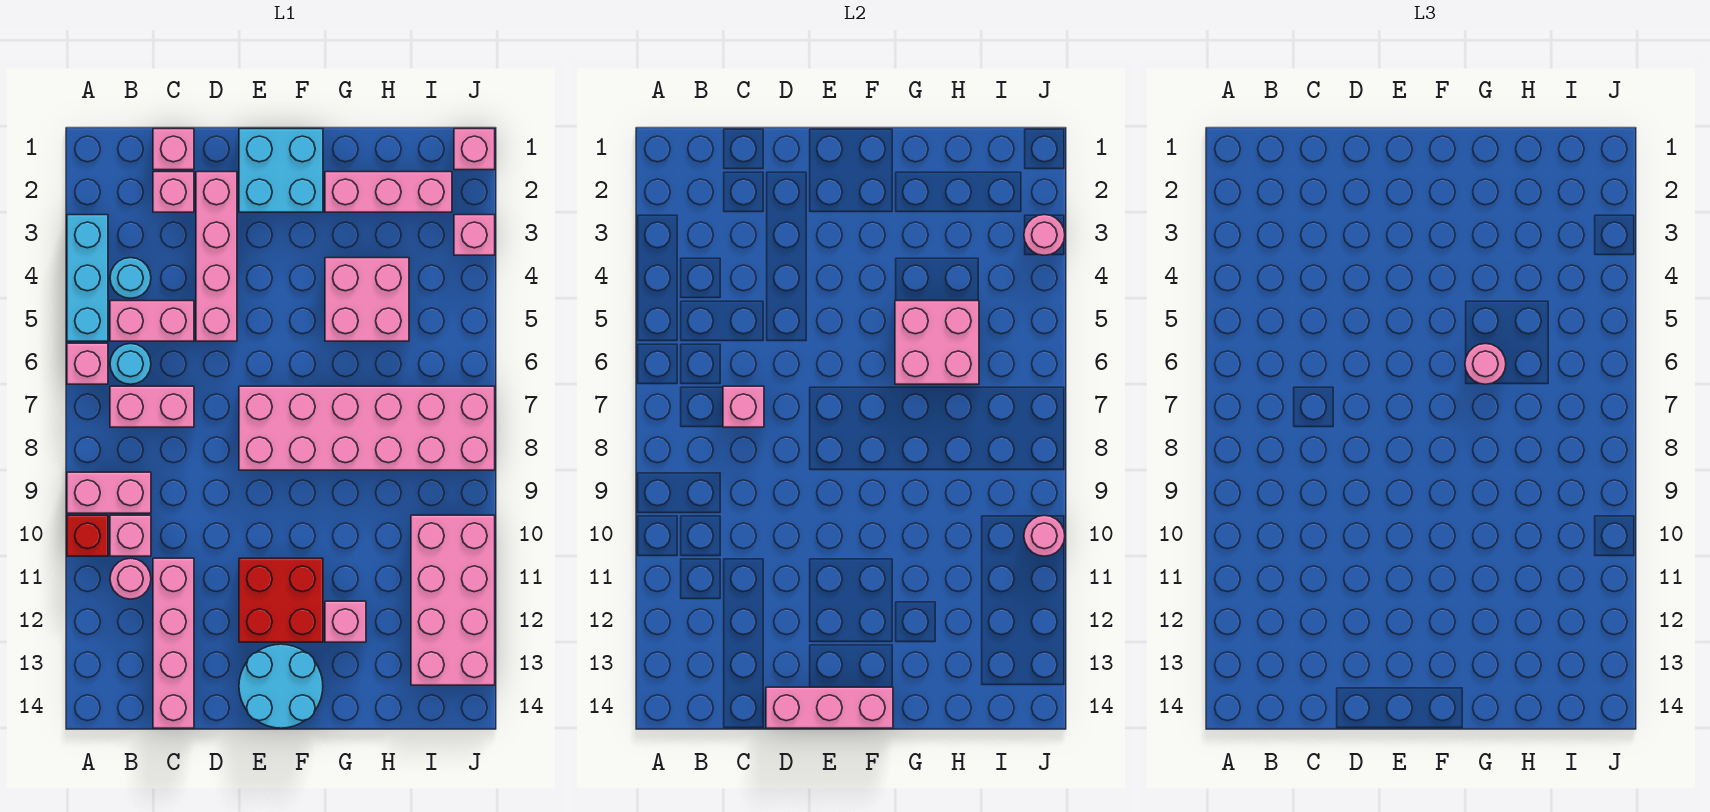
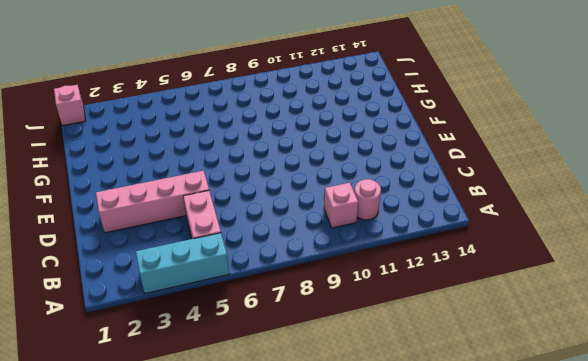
none -> pink brick A6 level 1
none -> pink brick A9:B9 level 1
none -> red brick A10 level 1
none -> cyan round brick B4 level 1

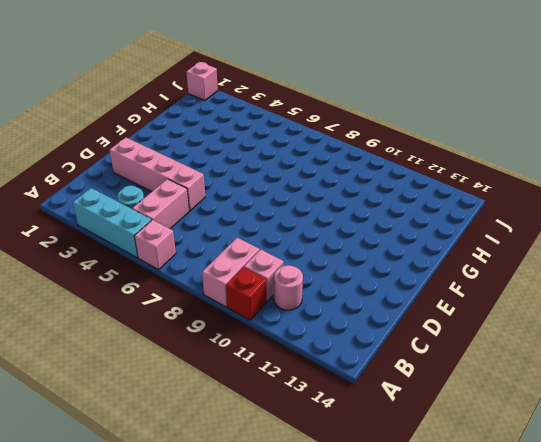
none -> cyan round brick B6 level 1
none -> pink brick B7:C7 level 1
none -> pink brick C1 level 1
none -> pink brick C2 level 1

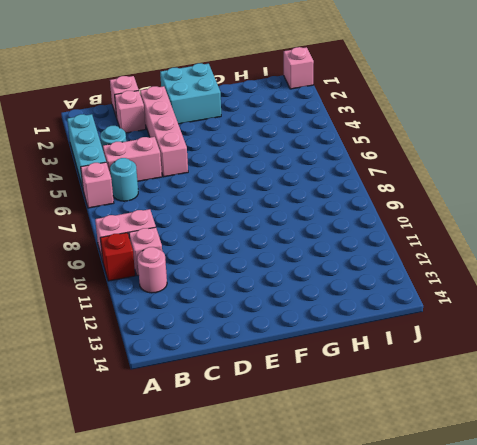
none -> pink brick B7:C7 level 1
none -> pink brick C11:C14 level 1
none -> pink brick E7:J8 level 1
none -> red brick E11:F12 level 1

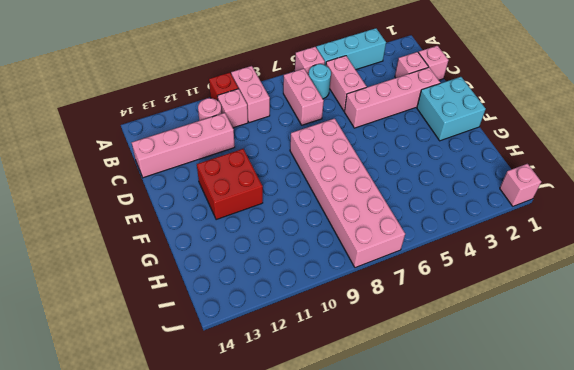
none -> cyan round brick B4 level 1
none -> cyan round brick E13:F14 level 1
none -> pink brick G2:I2 level 1
none -> pink brick G4:H5 level 1

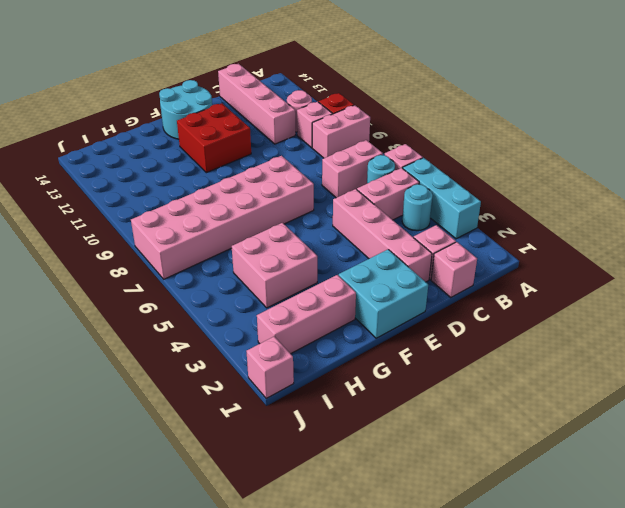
none -> pink brick G12 level 1
none -> pink brick I10:J13 level 1
none -> pink brick J3 level 1
none -> pink brick C7 level 2

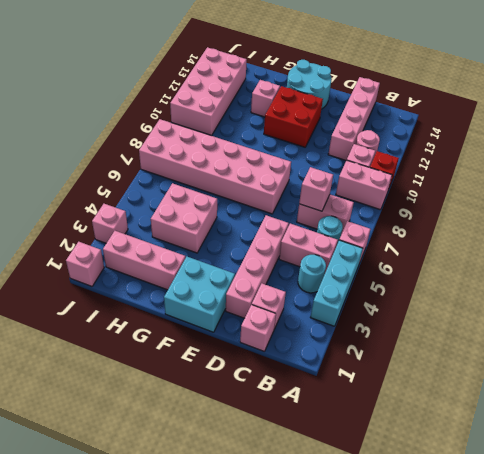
none -> pink brick D14:F14 level 2
none -> pink brick G5:H6 level 2
none -> pink round brick J3 level 2
none -> pink round brick J10 level 2

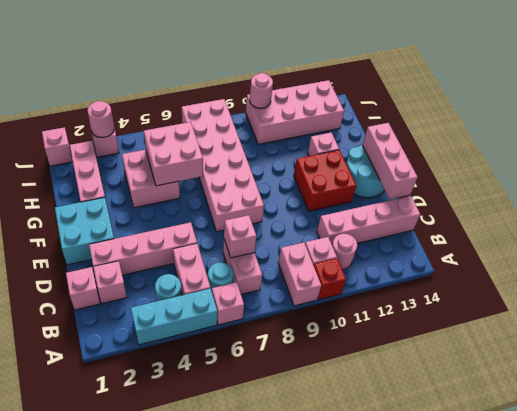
none -> pink round brick G6 level 3

